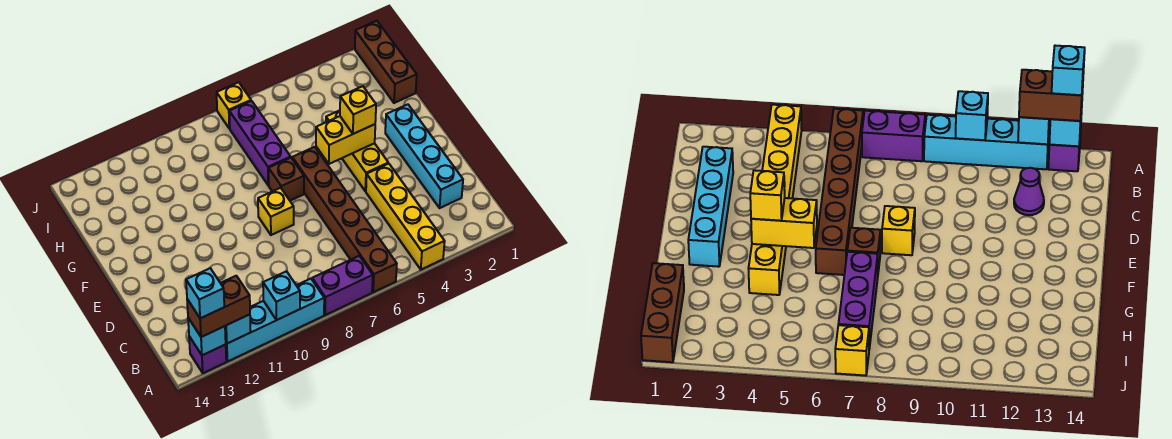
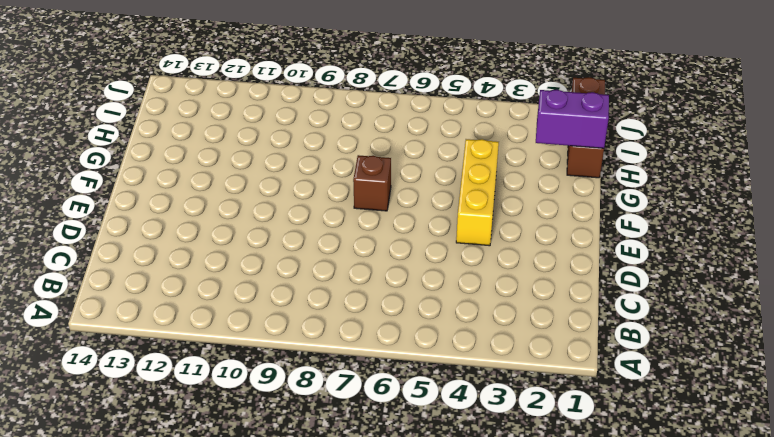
purple brick H1:H2 level 2 -> purple brick A7:A8 level 1
none -> yellow brick A4:D4 level 1
none -> brown brick A6:F6 level 1
none -> cyan brick A9:A12 level 1

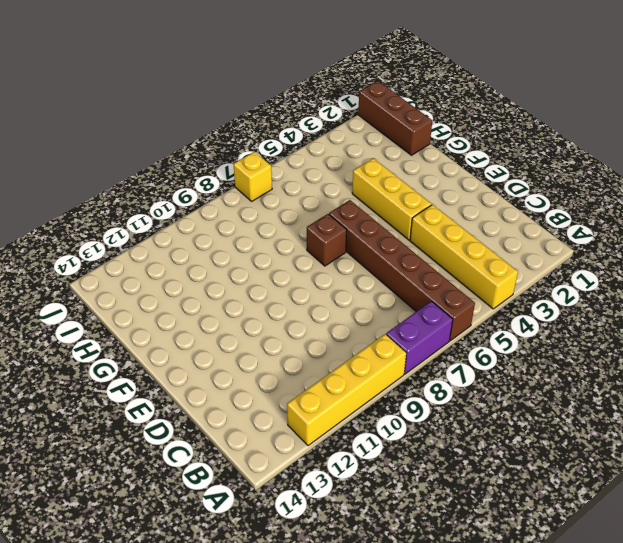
yellow brick A9:A12 level 1 -> cyan brick A9:A12 level 1
none -> purple brick A13 level 1
none -> cyan brick C2:F2 level 1
none -> purple cone C12 level 1

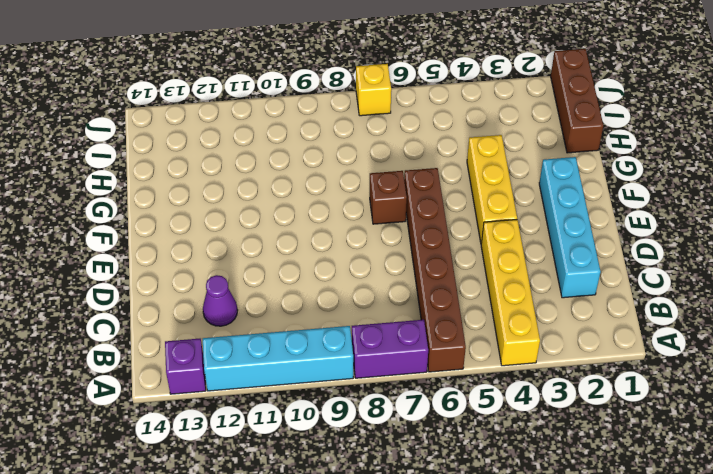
none -> yellow brick E8 level 1
none -> purple brick G7:I7 level 1
none -> cyan brick A10 level 2

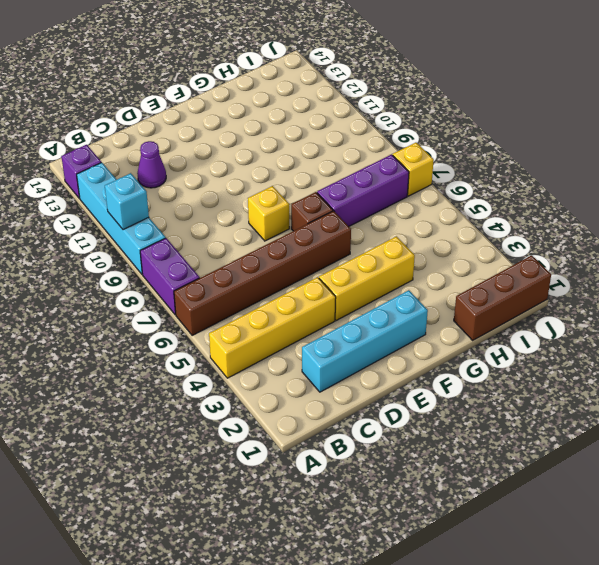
none -> cyan brick A12 level 2
none -> cyan brick A13 level 2
none -> yellow brick F4:F5 level 2

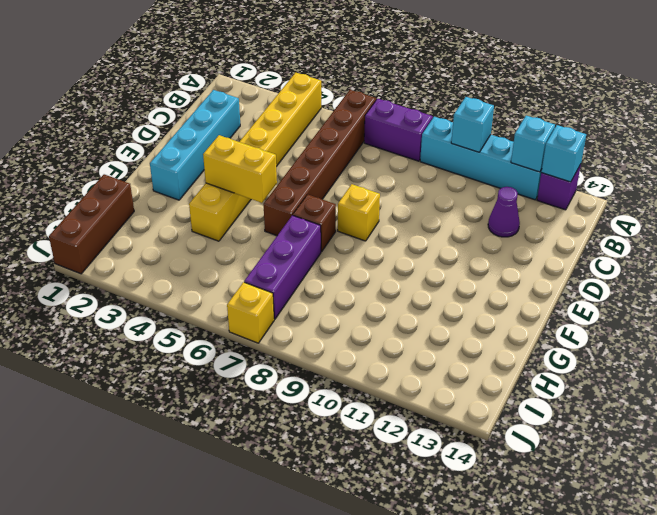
none -> brown brick A12:A13 level 3
none -> yellow brick F4 level 3
none -> cyan brick A13 level 4

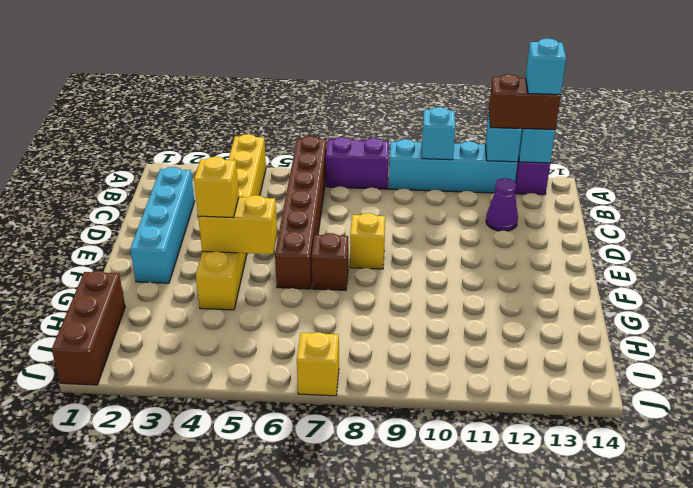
none -> purple brick G7:I7 level 1

